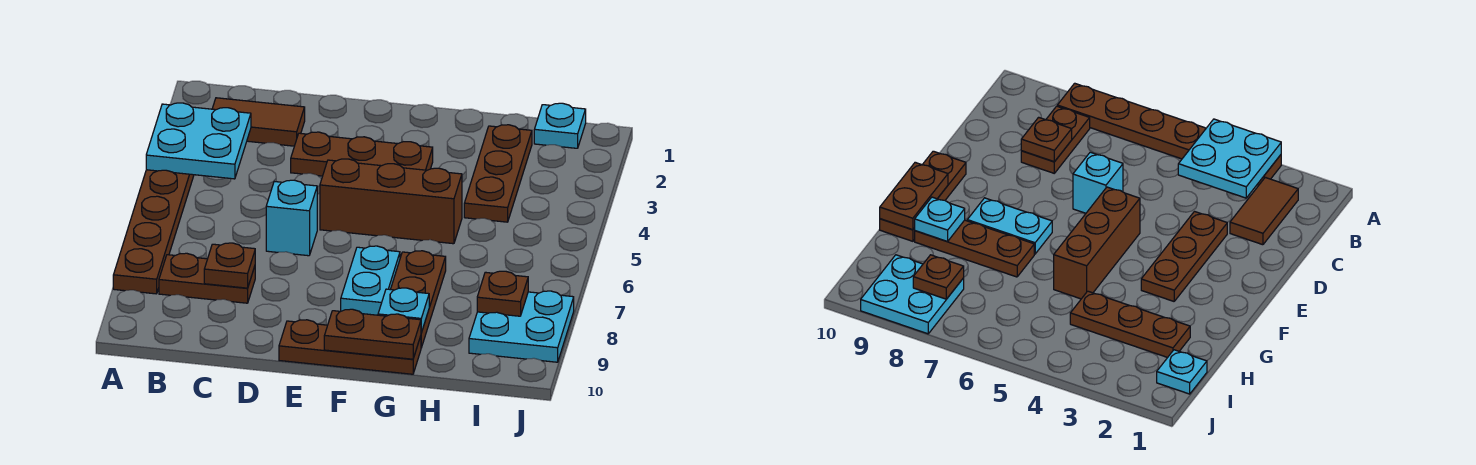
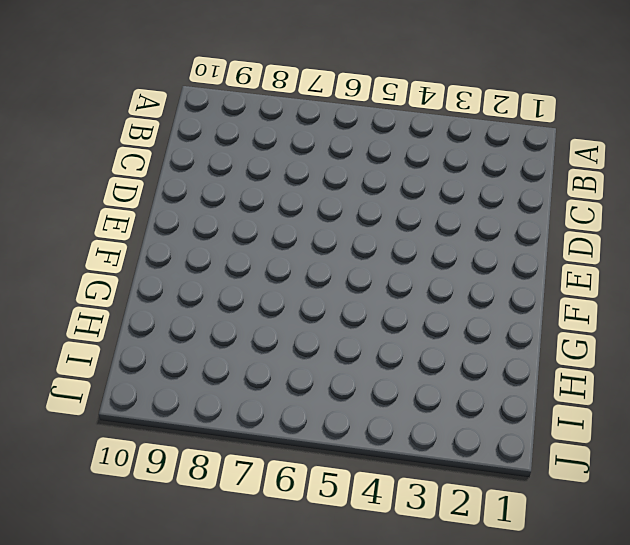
none -> brown plate A3:A8 level 1
none -> brown tile B2:C2 level 1
none -> brown plate B8:C8 level 1

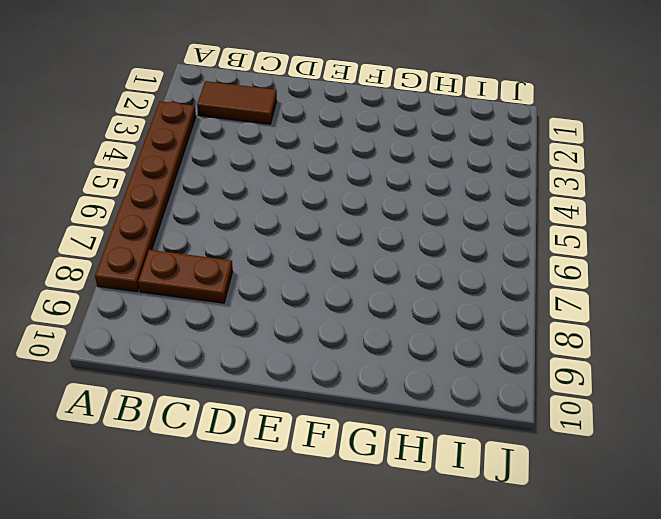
none -> brown plate D3:F3 level 1
none -> cyan brick D6 level 1
none -> brown brick E5:G5 level 1

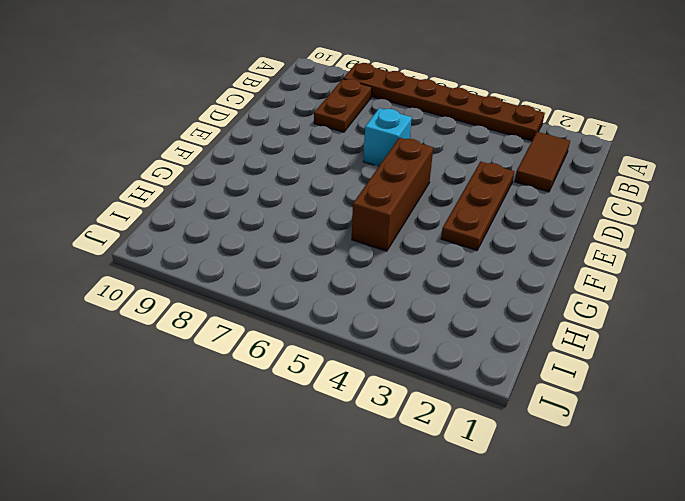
none -> brown plate E10:G10 level 1
none -> cyan plate F7:F8 level 1
none -> brown plate G7:G9 level 1

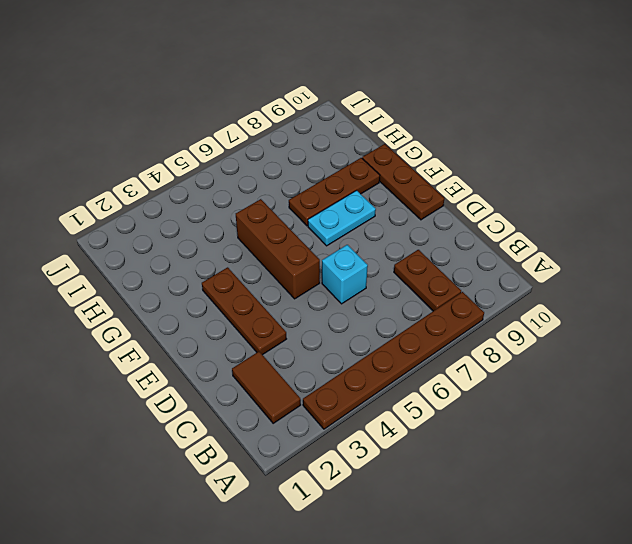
none -> brown plate H2:H4 level 1
none -> cyan plate I1 level 1
none -> cyan plate I8:J9 level 1

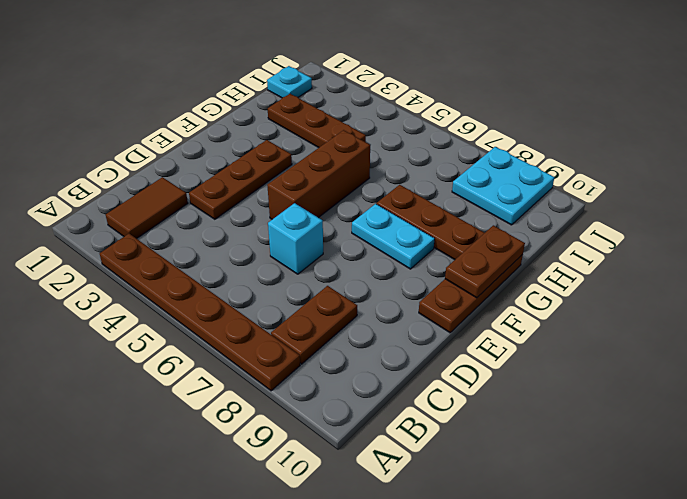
none -> cyan plate A3:B4 level 2
none -> brown plate C8 level 2
none -> cyan plate G9 level 2

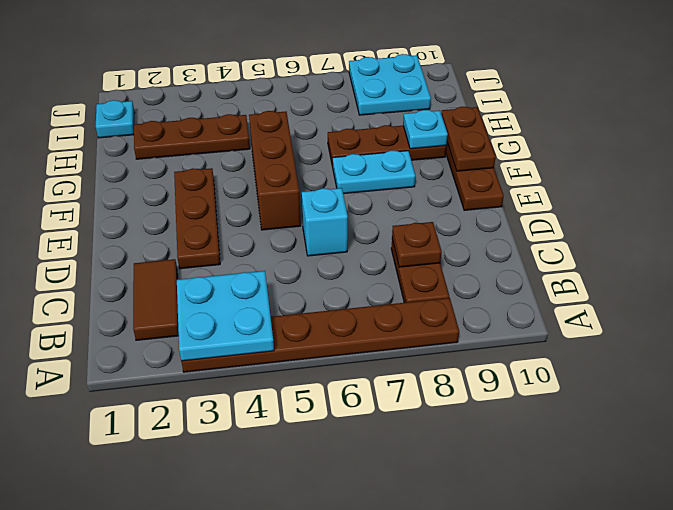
none -> brown plate I8 level 2

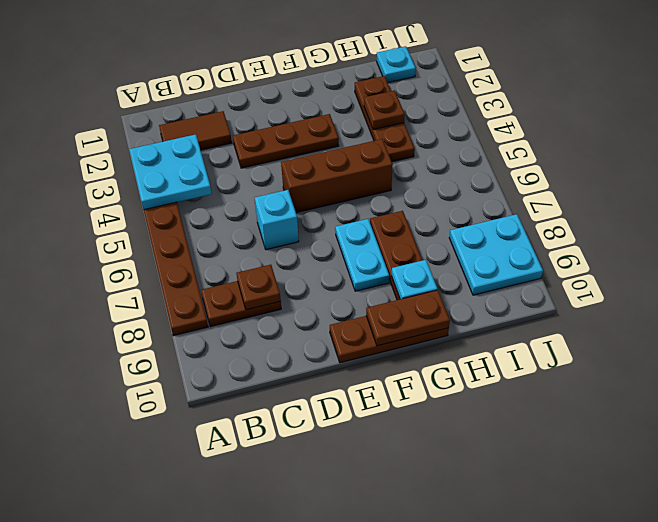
brown plate H3 level 2 -> brown plate I8 level 2

